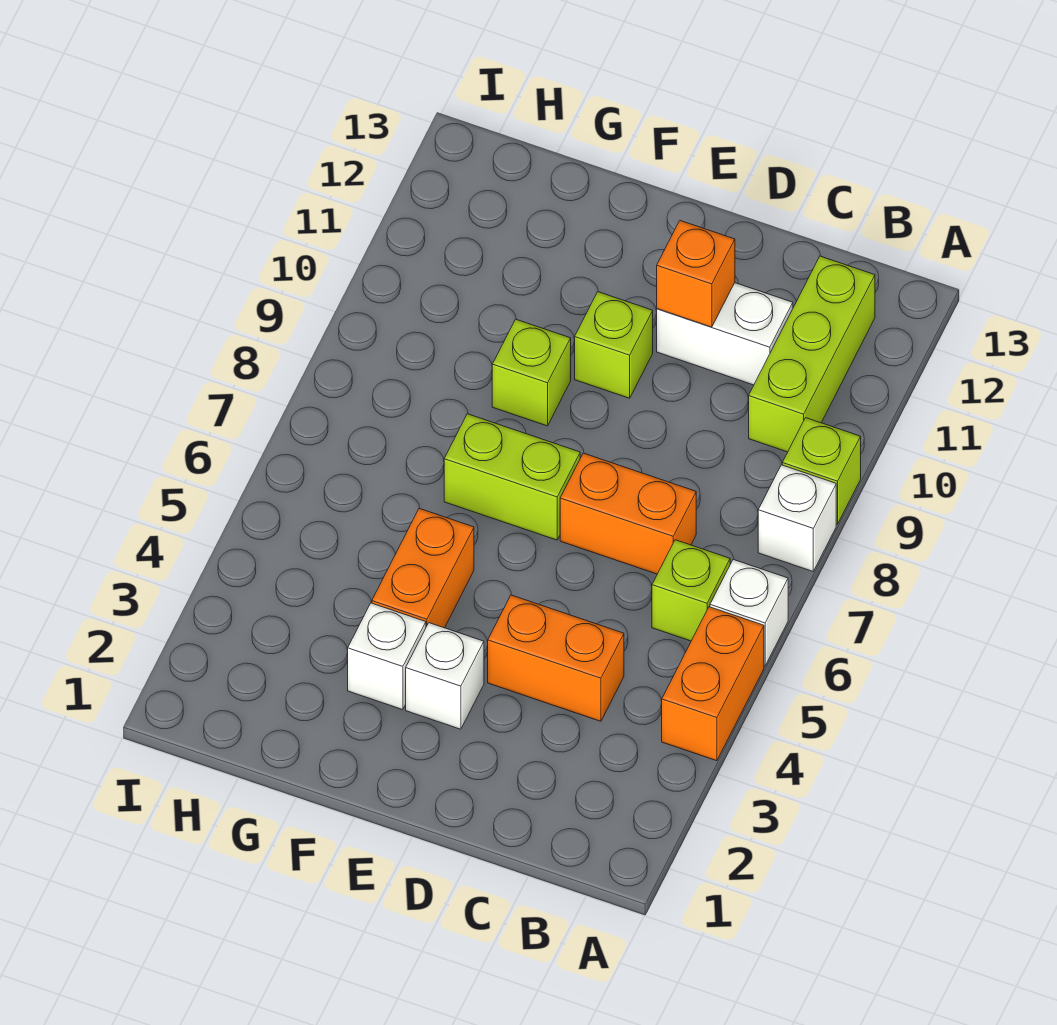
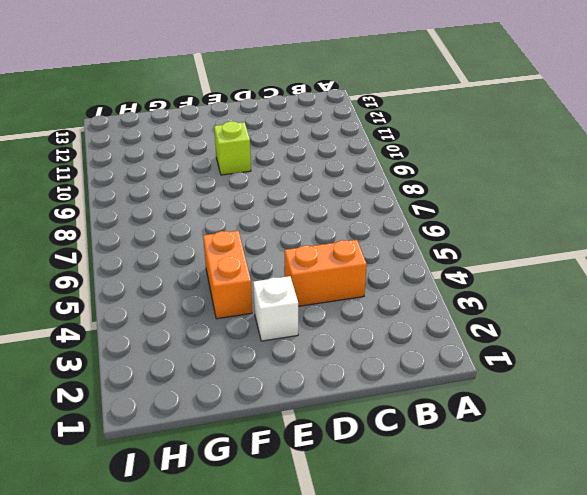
none -> orange brick A4:A5 level 1
none -> white brick A6 level 1
none -> white brick A8 level 1

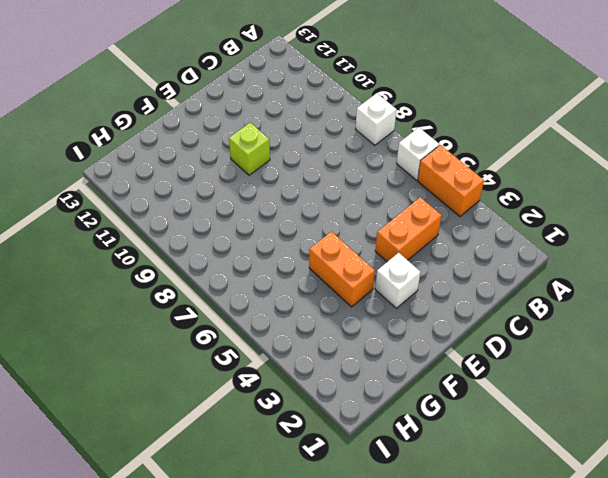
none -> lime brick A9 level 1
none -> lime brick B6 level 1
none -> lime brick B10:B12 level 1

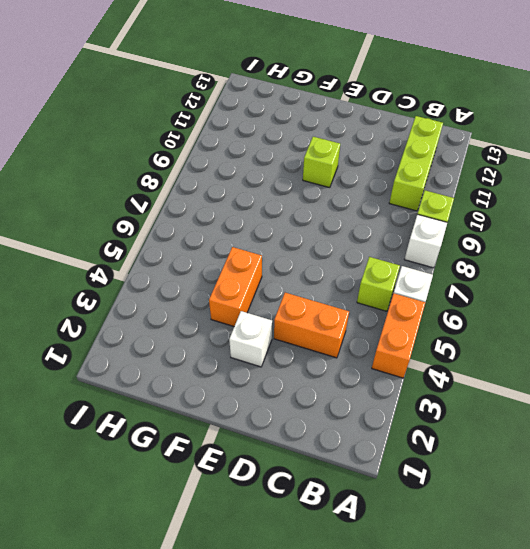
none -> orange brick C7:D7 level 1
none -> white brick C11:D11 level 1
none -> lime brick E7:F7 level 1

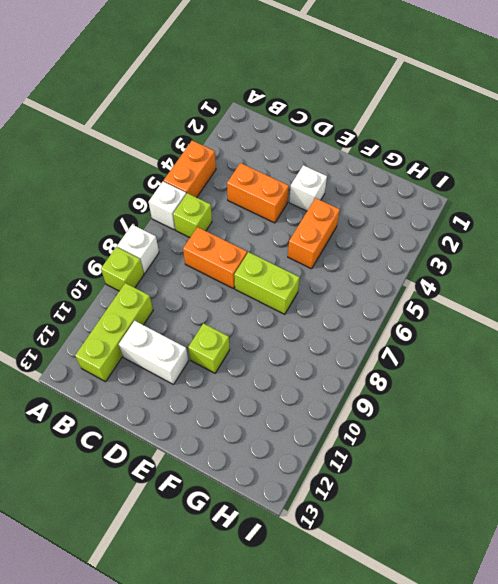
none -> white brick F3 level 1
none -> lime brick F9 level 1
none -> orange brick D11 level 2

